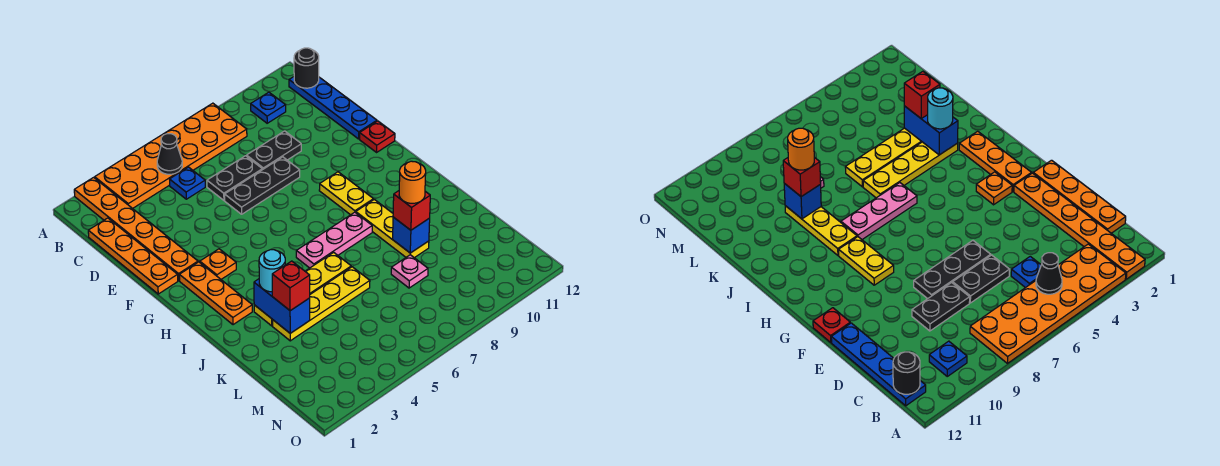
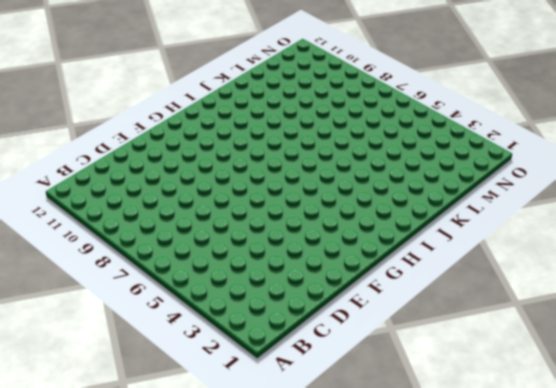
none -> orange plate A2:F2 level 1
none -> orange plate A3:B8 level 1
none -> blue plate B10 level 1

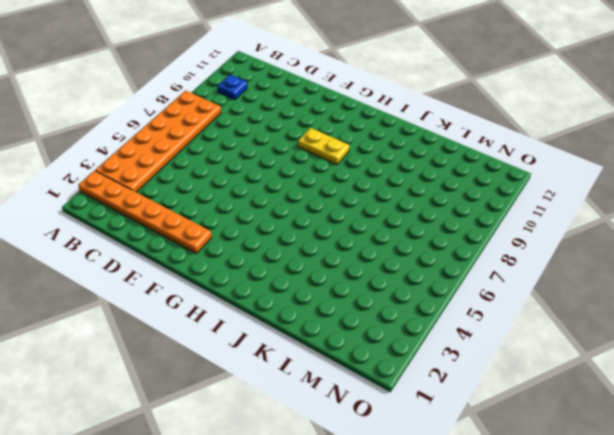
none -> blue plate B12:E12 level 1
none -> orange plate C1:F1 level 1
none -> blue plate C5 level 1

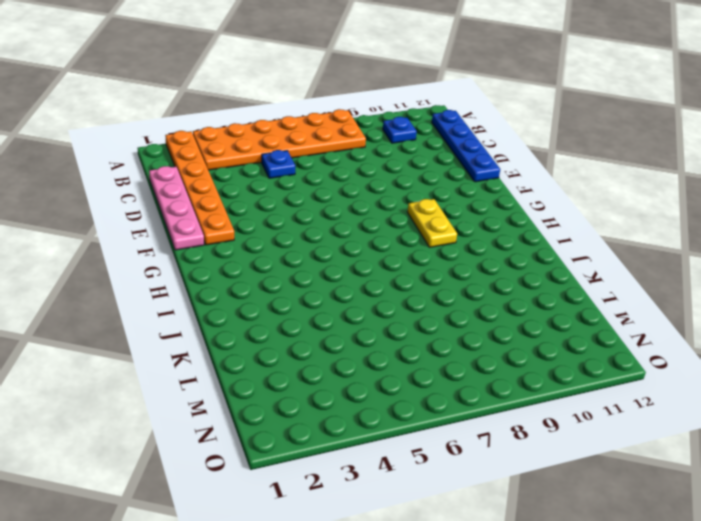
pink plate C1:F1 level 1 -> orange plate C1:F1 level 1
none -> black plate D6:D7 level 1
none -> black plate D8:D9 level 1
none -> black plate E6:E8 level 1

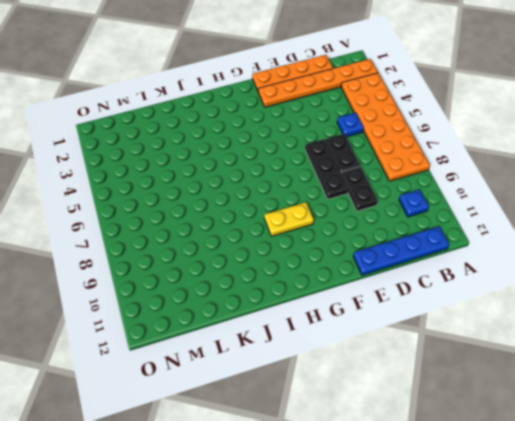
none -> red plate F12 level 1
none -> orange plate G2:I2 level 1
none -> orange plate G3 level 1

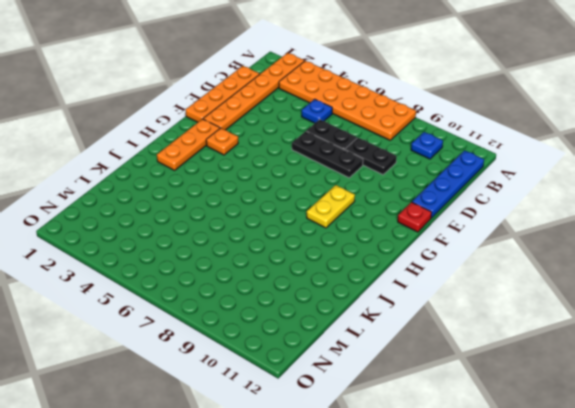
none -> pink plate I6:I8 level 1
none -> yellow plate I9:K9 level 1
none -> yellow plate J3:J6 level 1

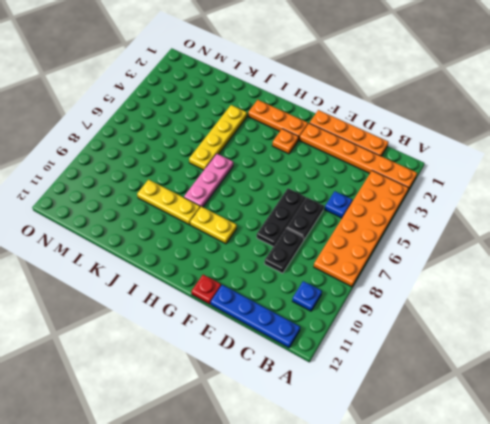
none -> yellow plate K3:K6 level 1
none -> pink plate L8 level 1
none -> black cone B5 level 2

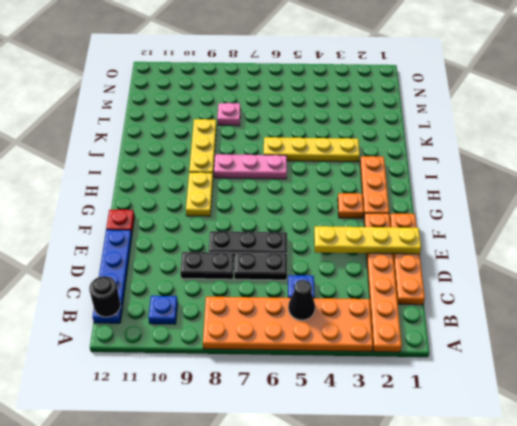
yellow plate E1:E4 level 2 -> yellow plate K3:K6 level 1
none -> blue brick J3:K3 level 2
none -> blue brick K9 level 2
none -> cyan round brick J3 level 3

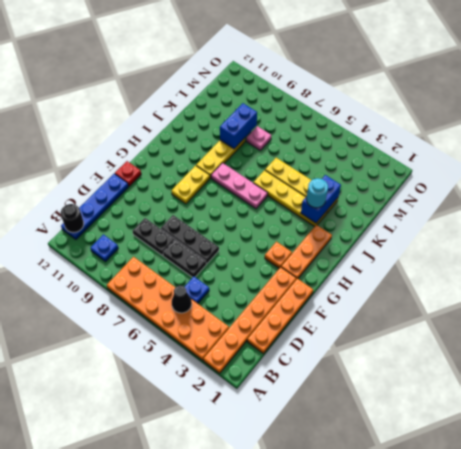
blue brick K9:L9 level 2 -> blue brick K9 level 2
none -> red brick K3 level 3
none -> red brick K9 level 3
none -> orange round brick K9 level 4

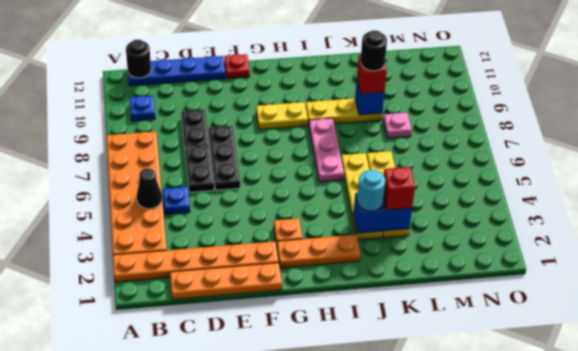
black round brick K9 level 4 -> orange round brick K9 level 4

